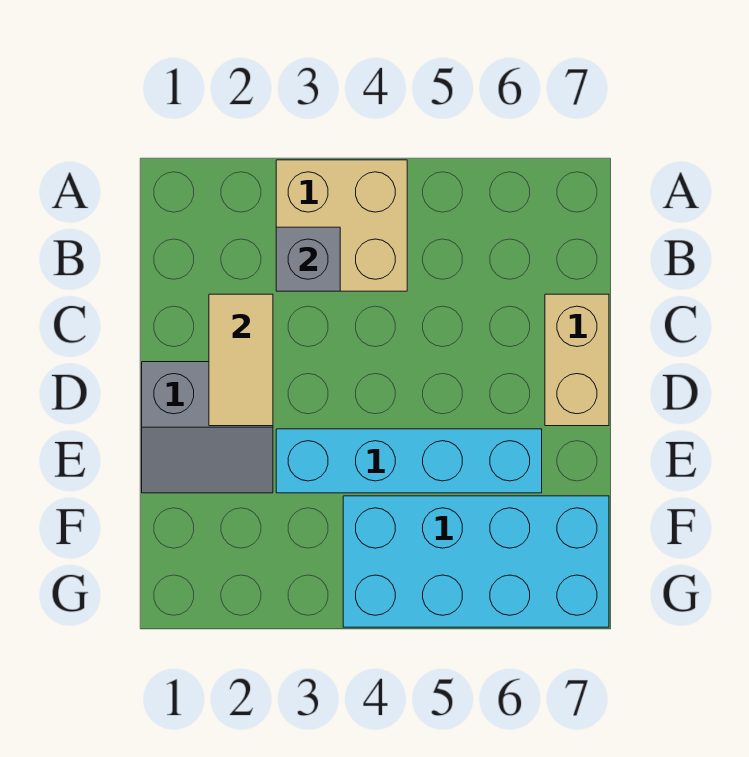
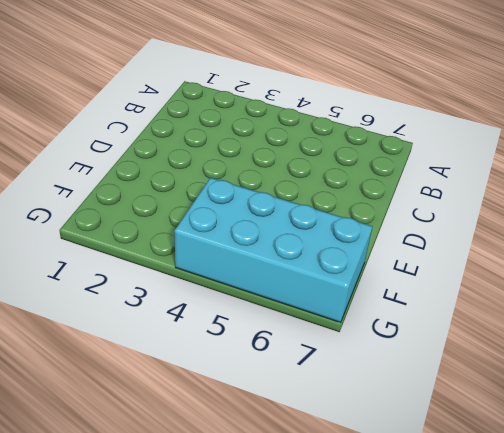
none -> tan brick A3:B4 level 1
none -> tan brick C7:D7 level 1

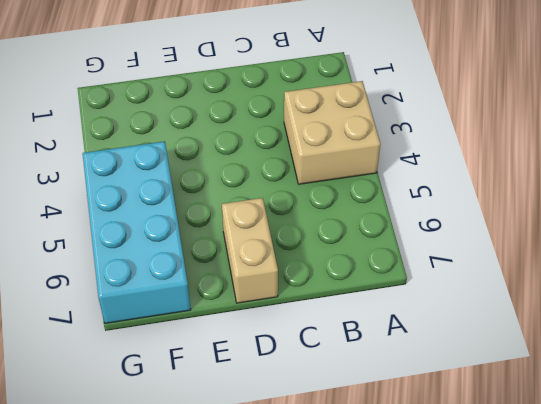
tan brick D6:D7 level 1 -> tan brick C7:D7 level 1
none -> grey slope D1:E2 level 1 top D
none -> cyan brick E3:E6 level 1

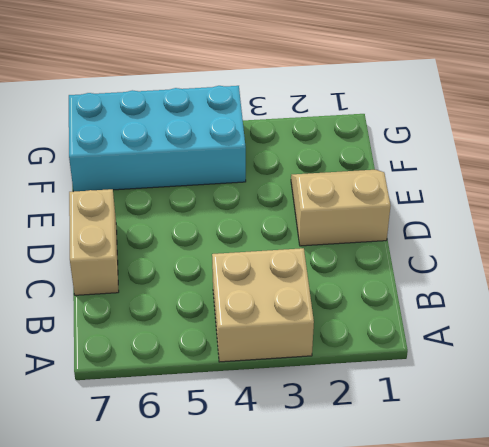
tan slope D1:E2 level 1 top D -> grey slope D1:E2 level 1 top D
none -> cyan brick E3:E6 level 1
none -> grey brick B3 level 2

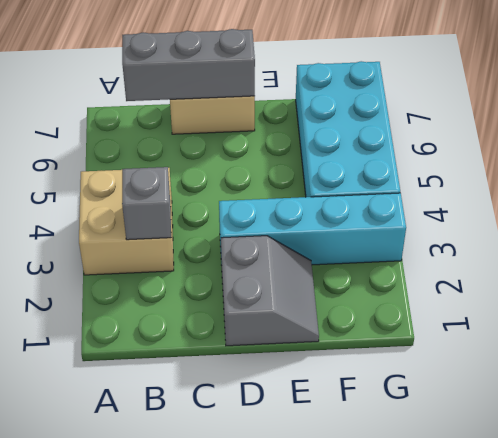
grey brick B7:D7 level 2 -> none
cyan brick D3:G3 level 1 -> cyan brick E3:E6 level 1
none -> tan tile C2:D2 level 2

